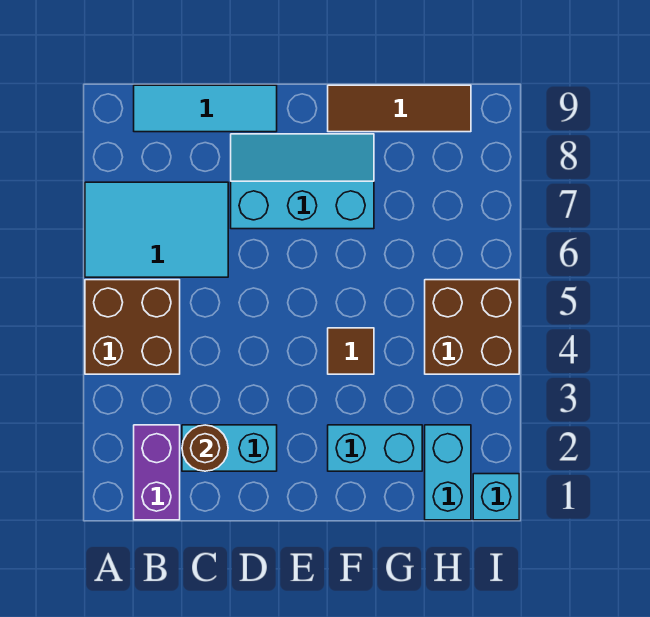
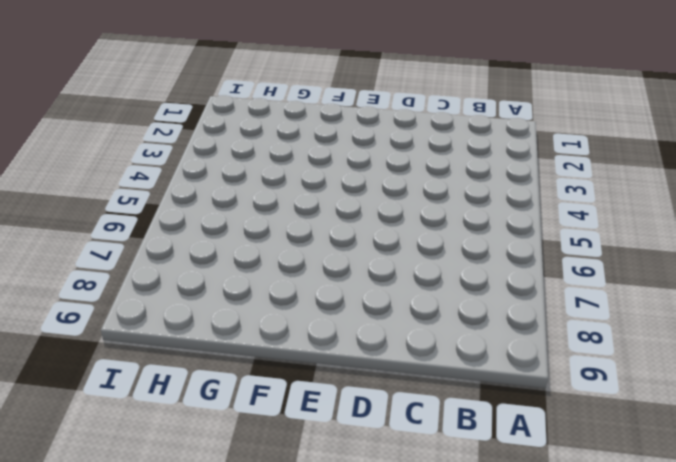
none -> brown brick A4:B5 level 1
none -> cyan tile A6:C7 level 1
none -> purple brick B1:B2 level 1

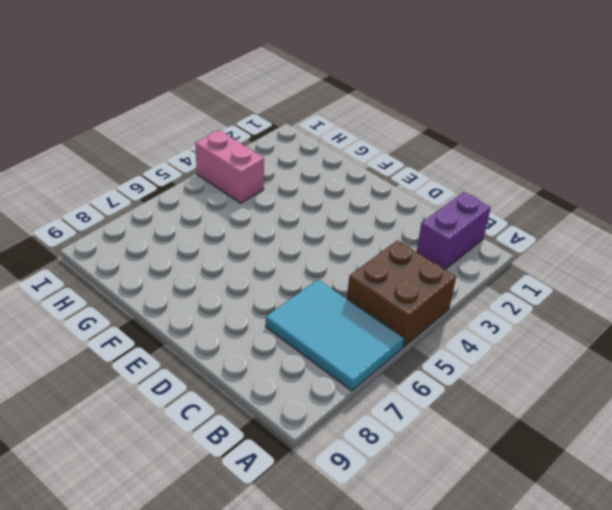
pink brick H4:I4 level 1 -> brown brick H4:I5 level 1
none -> cyan tile B9:D9 level 1
none -> cyan brick C2:D2 level 1
none -> cyan slope D7:F8 level 1 top 7

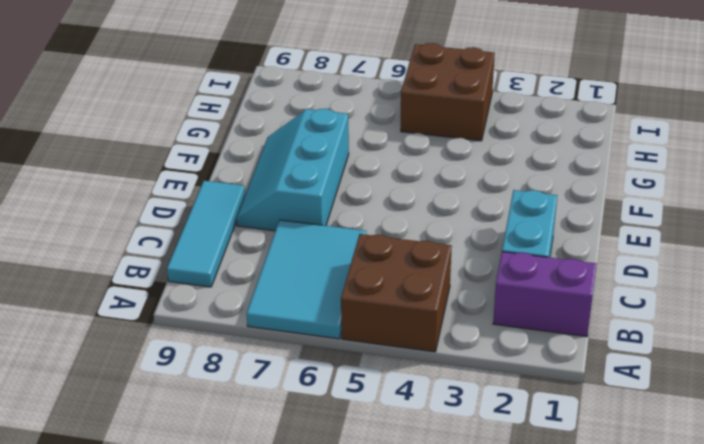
none -> cyan brick F2:G2 level 1
none -> brown tile F4 level 1
none -> brown tile F9:H9 level 1

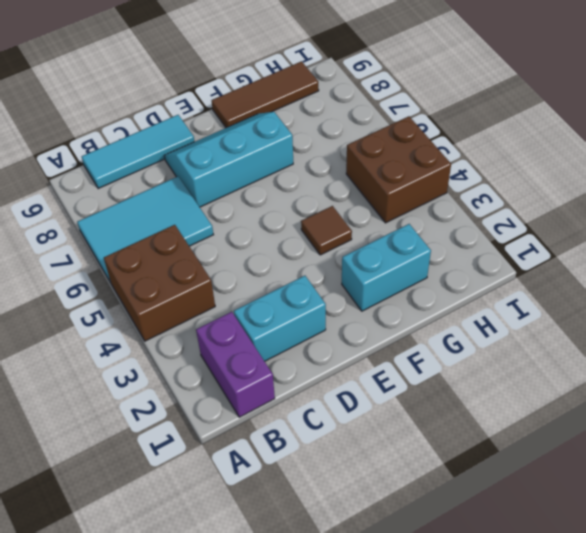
none -> cyan brick H1:H2 level 1
none -> cyan brick I1 level 1
none -> brown round brick C2 level 2

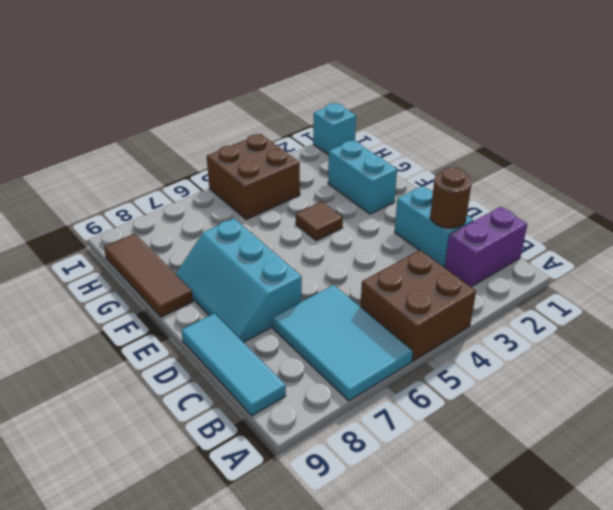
none -> cyan brick H1:H2 level 1

